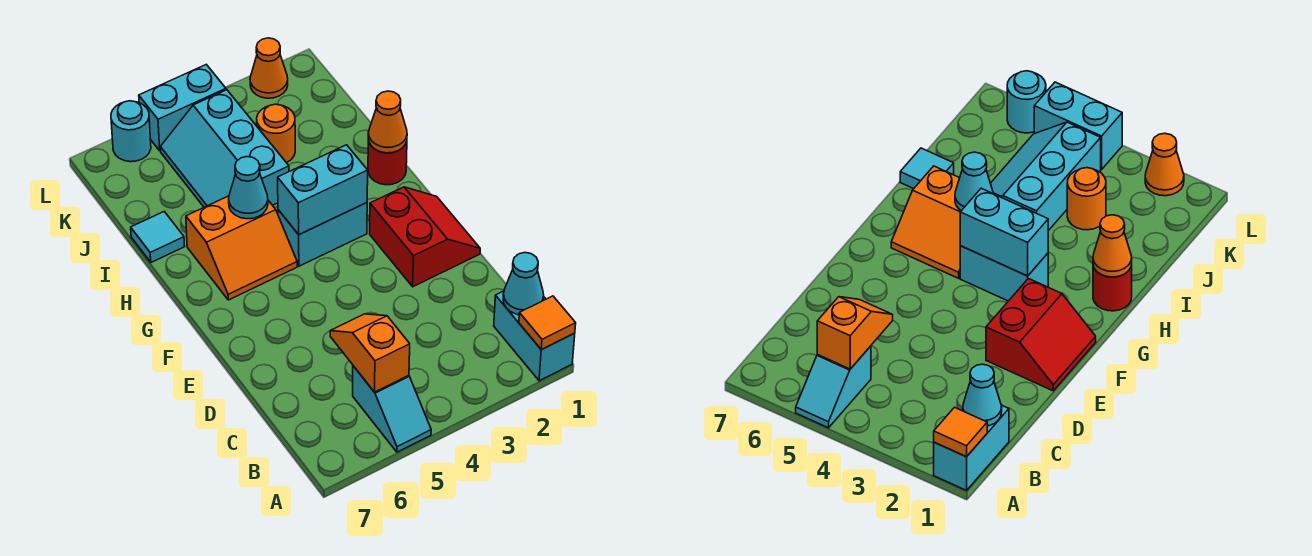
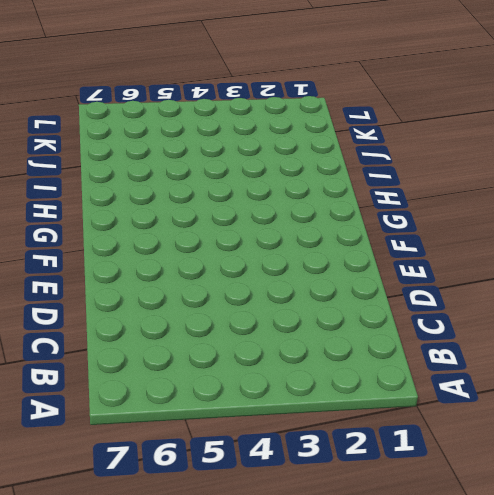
none -> cyan brick A1:B1 level 1
none -> cyan slope A5:B5 level 1 top B
none -> red slope E1:F2 level 1 top 2

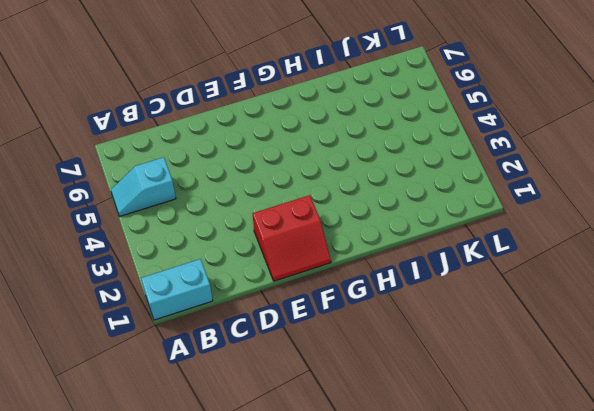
none -> cyan brick G3:G4 level 1
none -> orange slope G5:H6 level 1 top H
none -> red round brick H1 level 1

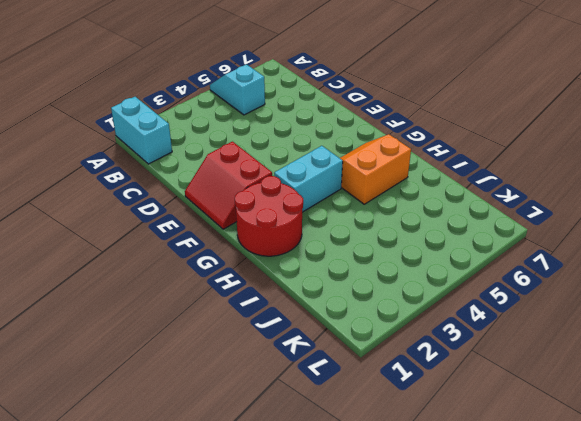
red round brick G1:H2 level 1 -> red round brick H1 level 1
none -> cyan slope I4:K5 level 1 top 4
none -> cyan tile I7 level 1
none -> orange round brick J3 level 1

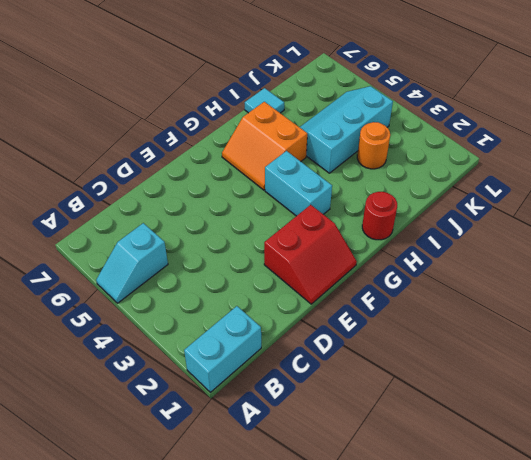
none -> orange cone L2 level 1
none -> cyan brick L4:L5 level 1
none -> cyan round brick L6 level 1

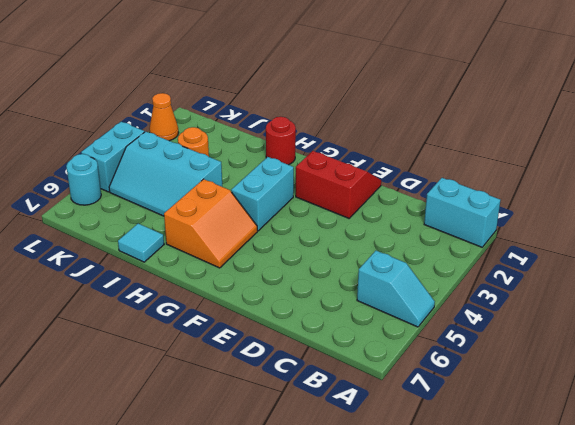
none -> orange tile A1 level 2
none -> cyan cone B1 level 2
none -> orange slope B5:C5 level 2 top B

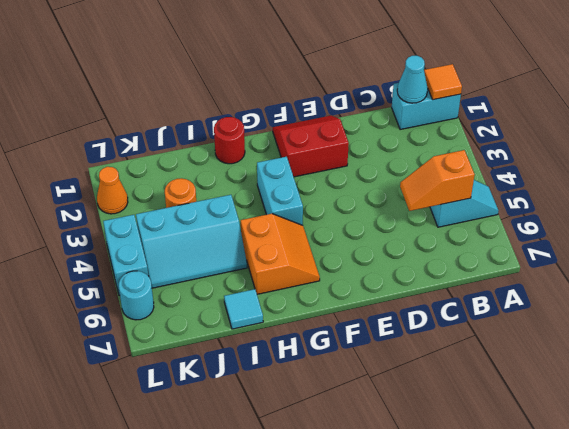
none -> cyan brick G3:G4 level 2
none -> orange cone H1 level 2
none -> cyan cone H5 level 2

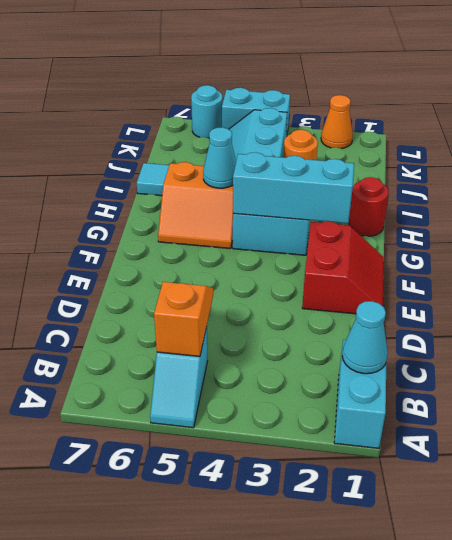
cyan brick G2:G4 level 2 -> cyan brick G3:G4 level 2
none -> orange tile A1 level 2
none -> orange cone H1 level 2

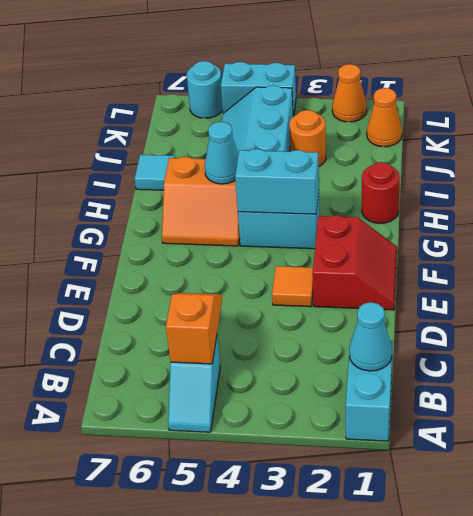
orange tile E3 level 1 -> orange tile A1 level 2
orange cone K1 level 1 -> orange cone H1 level 2

